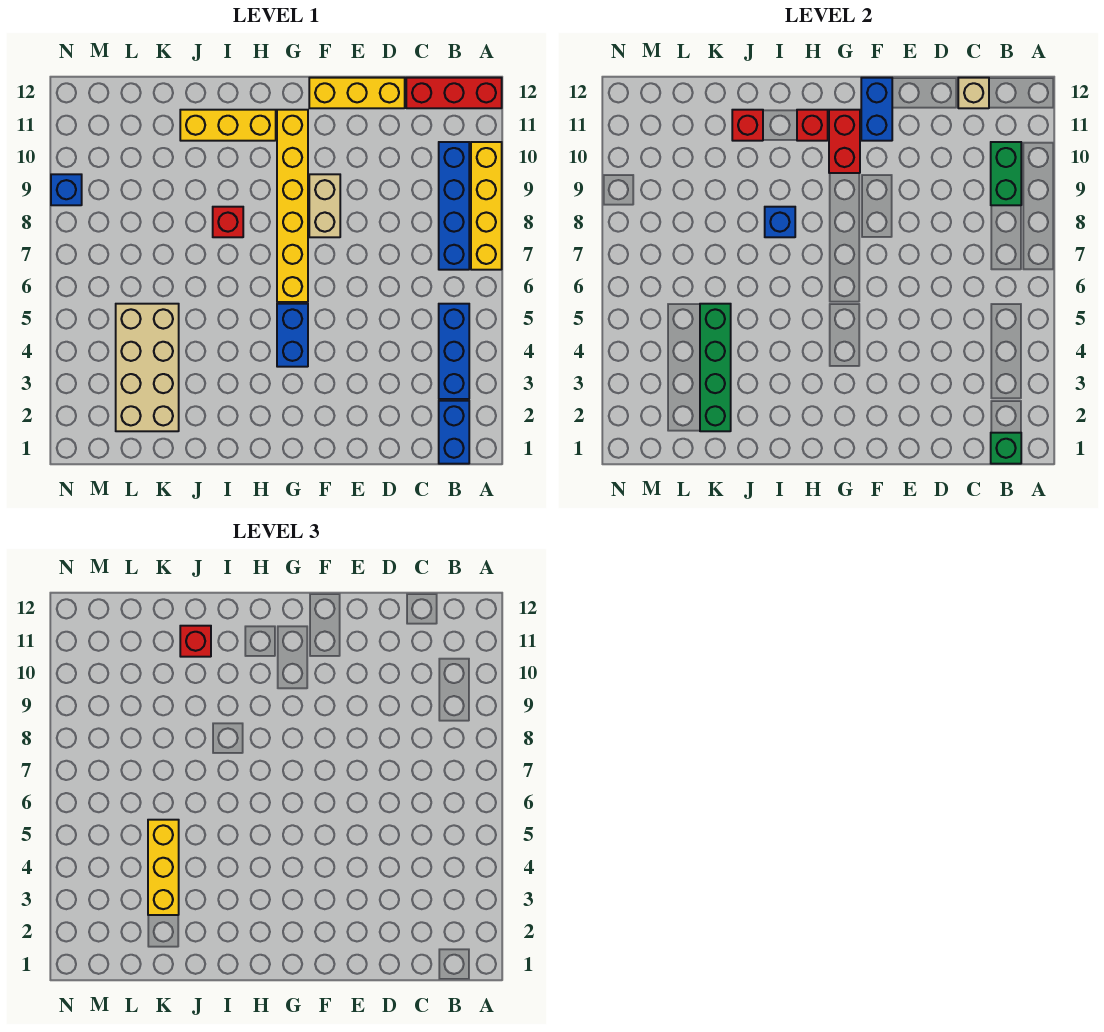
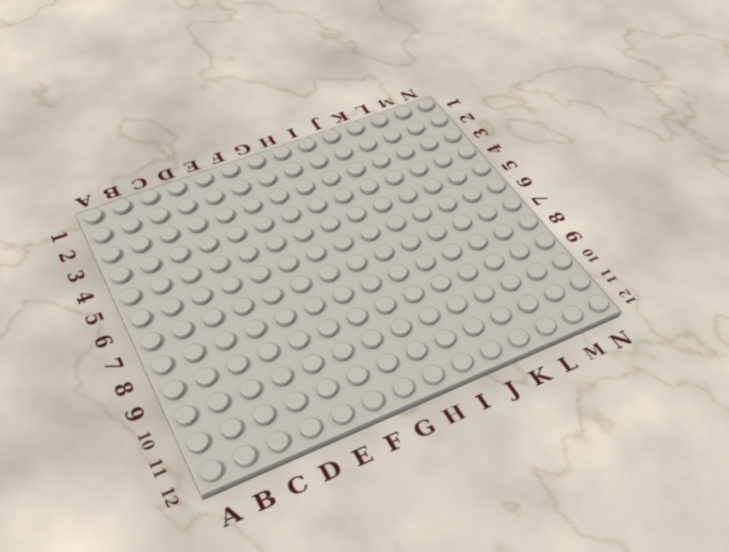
none -> yellow brick A7:A10 level 1
none -> red brick A12:C12 level 1
none -> blue brick B1:B2 level 1

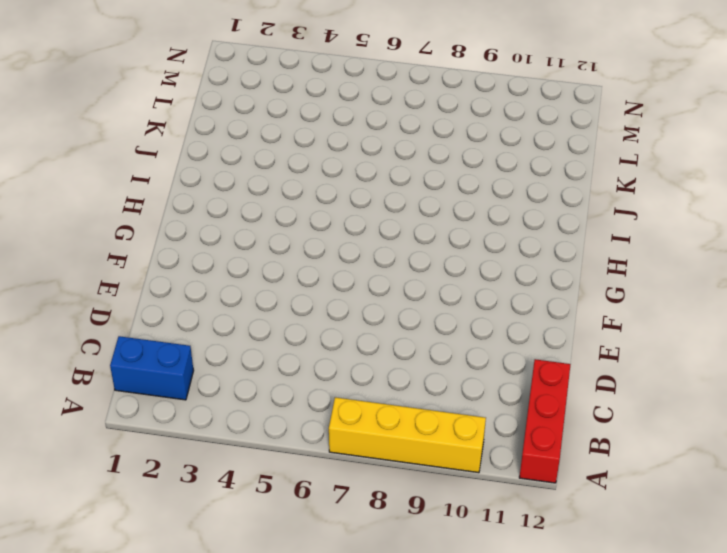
none -> blue brick B3:B5 level 1
none -> blue brick B7:B10 level 1
none -> yellow brick D12:F12 level 1

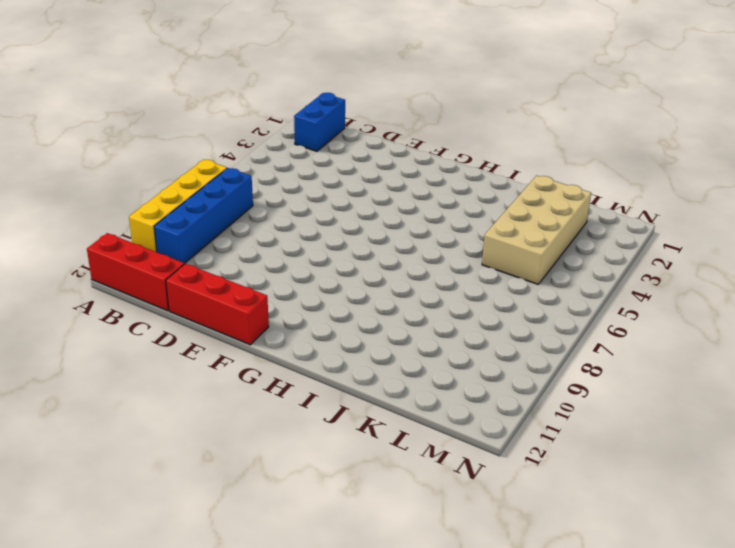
red brick D12:F12 level 1 -> yellow brick D12:F12 level 1
none -> blue brick B3:B5 level 1
none -> tan brick F8:F9 level 1
none -> blue brick G4:G5 level 1

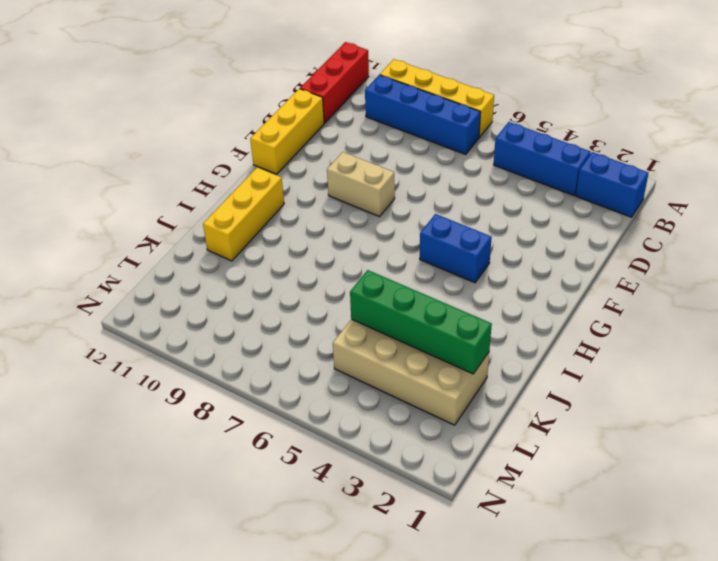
none -> yellow brick G6:G11 level 1
none -> red brick I8 level 1
none -> blue brick N9 level 1

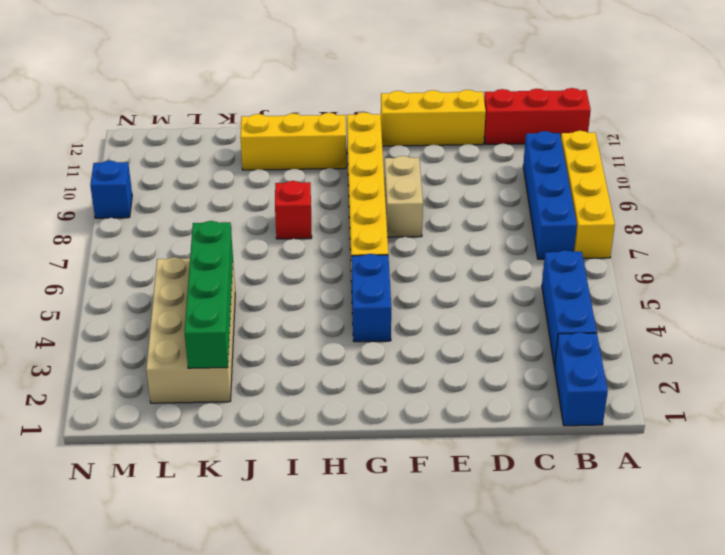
none -> green brick B1 level 2
none -> green brick B9:B10 level 2
none -> tan brick C12 level 2

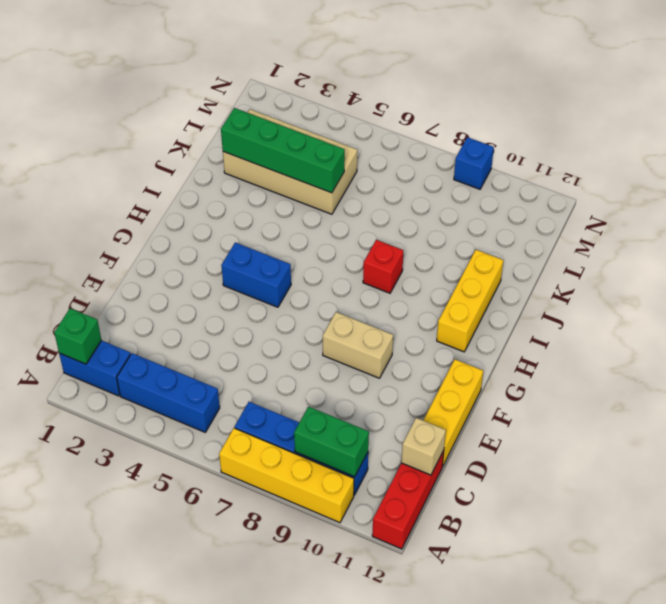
none -> yellow brick G6:G11 level 1
none -> blue brick F11:F12 level 2
none -> red brick G10:G11 level 2

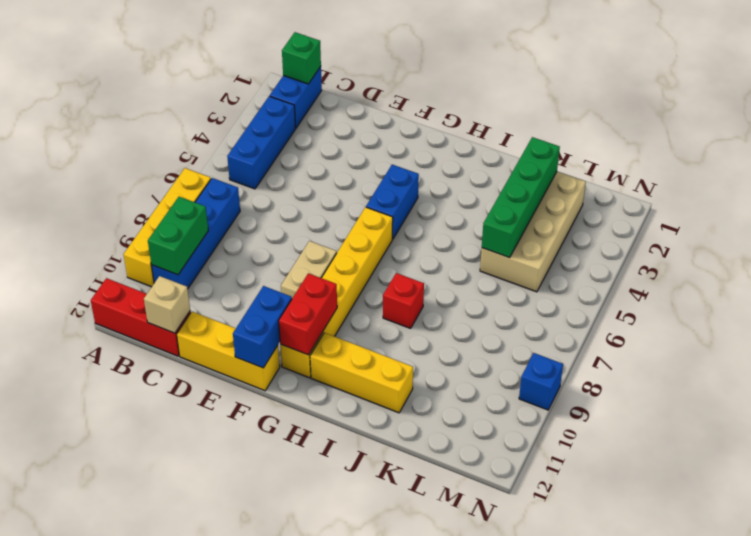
none -> red brick H11 level 2
none -> blue brick I8 level 2
none -> red brick J11 level 2

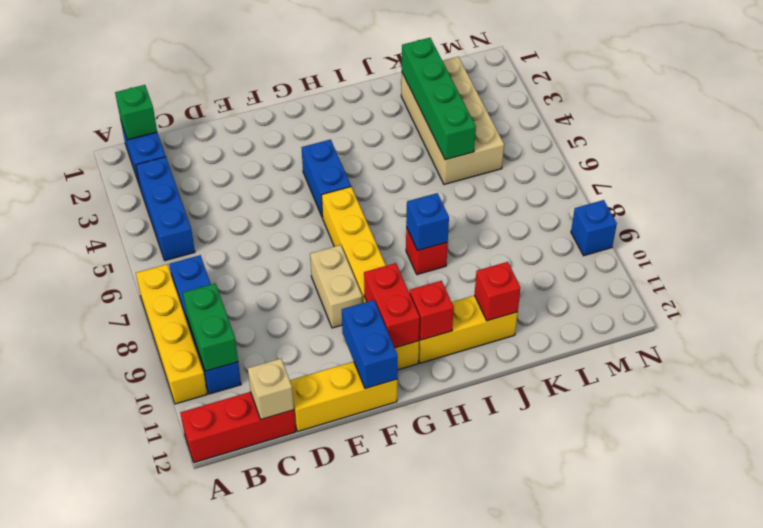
none -> red brick J11 level 3
none -> yellow brick K3:K5 level 3

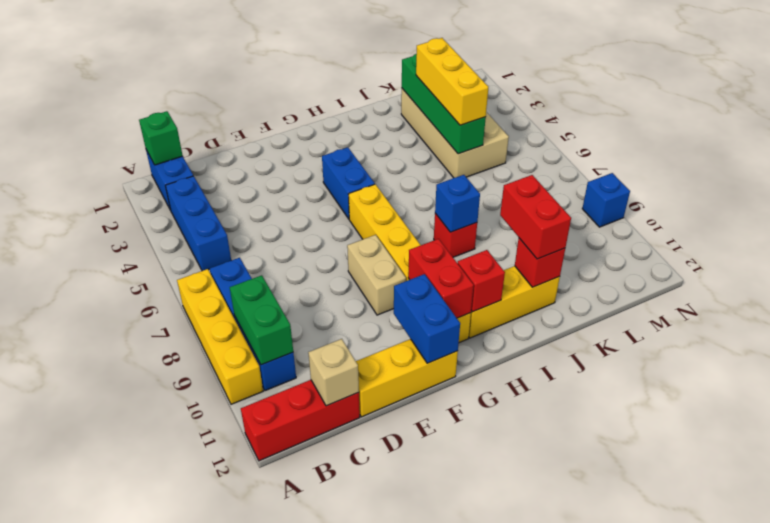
red brick J10:J11 level 3 -> red brick J11 level 3

